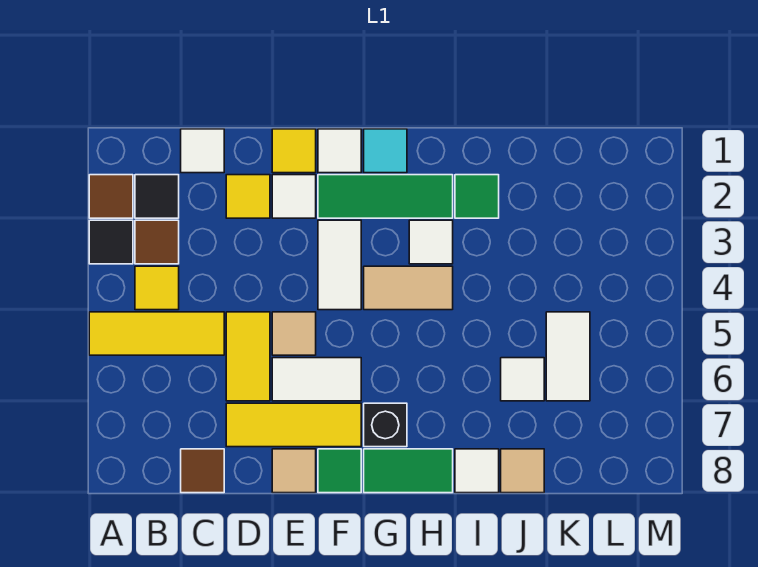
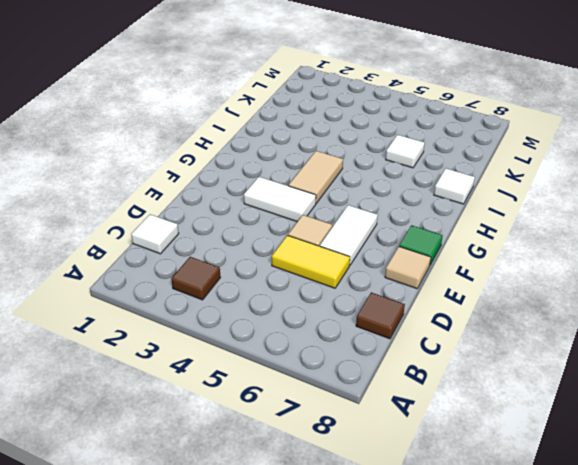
none -> brown tile A2 level 1
none -> black tile A3 level 1
none -> yellow tile A5:C5 level 1
none -> black tile B2 level 1

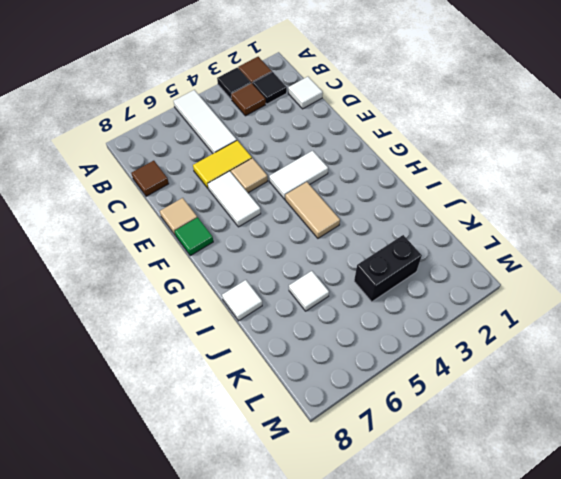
white tile A5:C5 level 1 -> yellow tile A5:C5 level 1
black brick K3:K4 level 1 -> none
none -> yellow tile B4 level 1
none -> yellow tile D2 level 1
none -> yellow tile D7:F7 level 1
none -> yellow tile E1 level 1

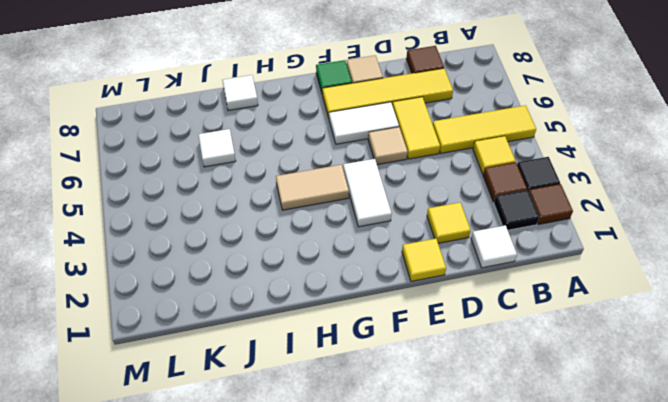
yellow tile C7:F7 level 1 -> yellow tile D7:F7 level 1
none -> white tile E2 level 1
none -> white tile F1 level 1
none -> green tile F2:H2 level 1
none -> cyan tile G1 level 1

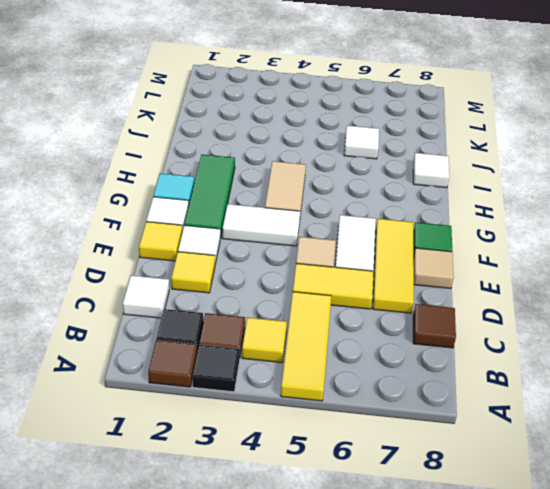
none -> black brick G7 level 1
none -> green tile G8:H8 level 1
none -> white tile H3 level 1
none -> green tile I2 level 1

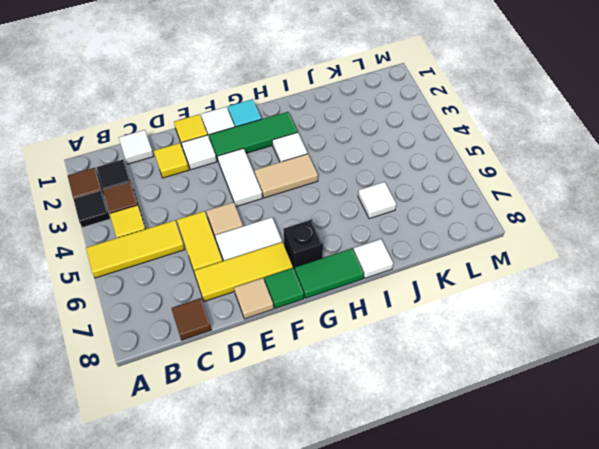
none -> green tile I2 level 1
none -> tan tile J8 level 1
none -> white tile K5:K6 level 1

